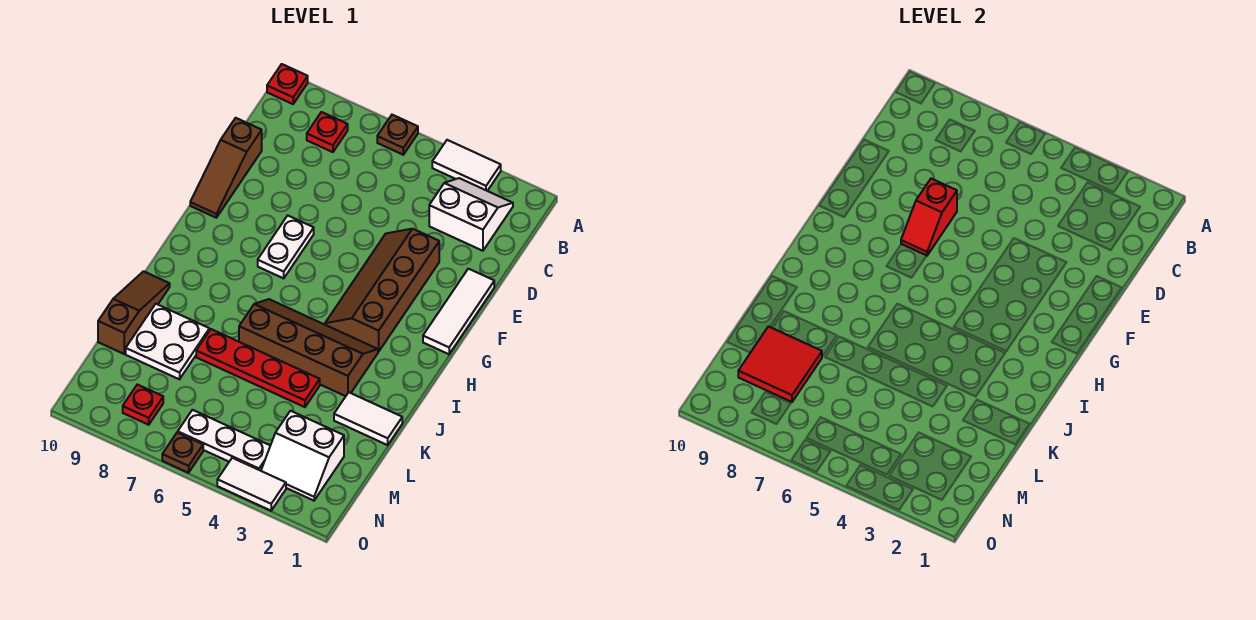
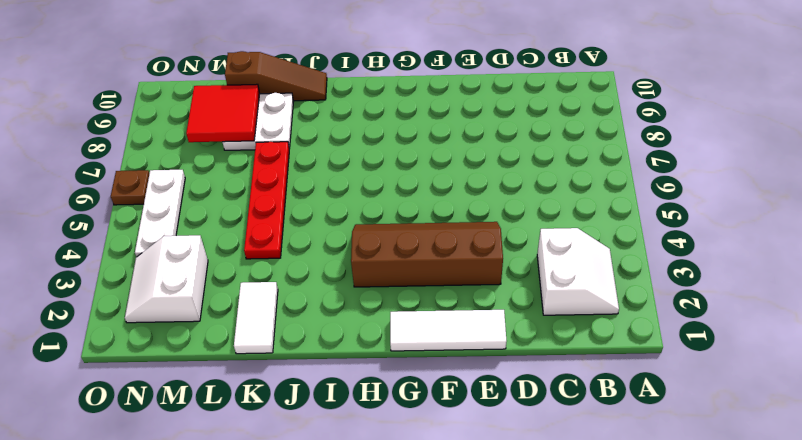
none -> white tile A3:A4 level 1
none -> brown plate A6 level 1
none -> red plate A10 level 1

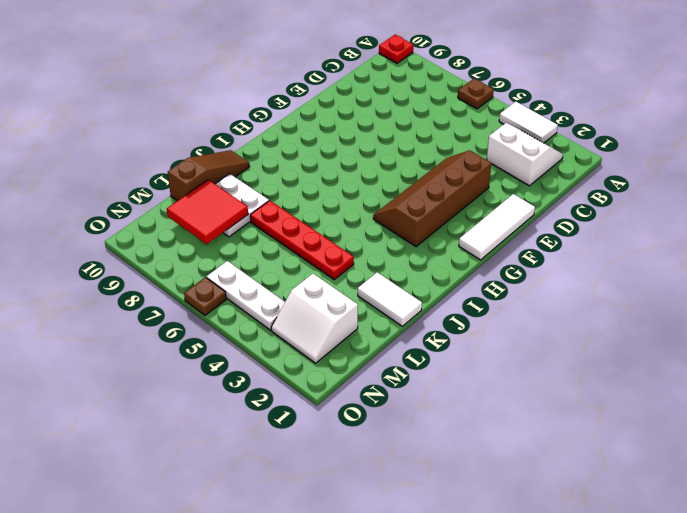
none -> red plate B8 level 1
none -> brown slope D10:F10 level 1 top D
none -> white plate F7:G7 level 1

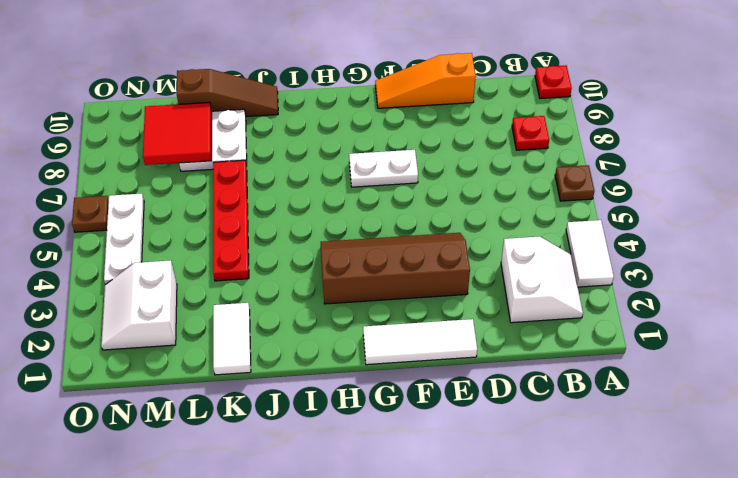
orange slope D10:F10 level 1 top D -> brown slope D10:F10 level 1 top D
none -> brown slope I3:J6 level 1 top J
none -> red plate N8 level 1
none -> white tile O3:O4 level 1

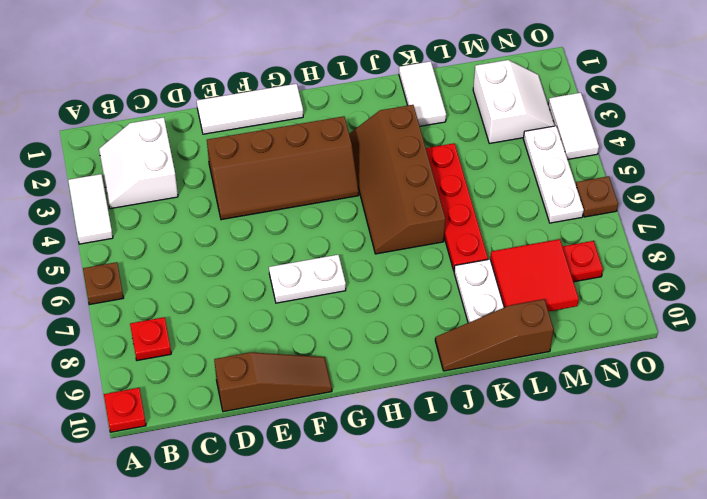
none -> red slope E7:F7 level 2 top E

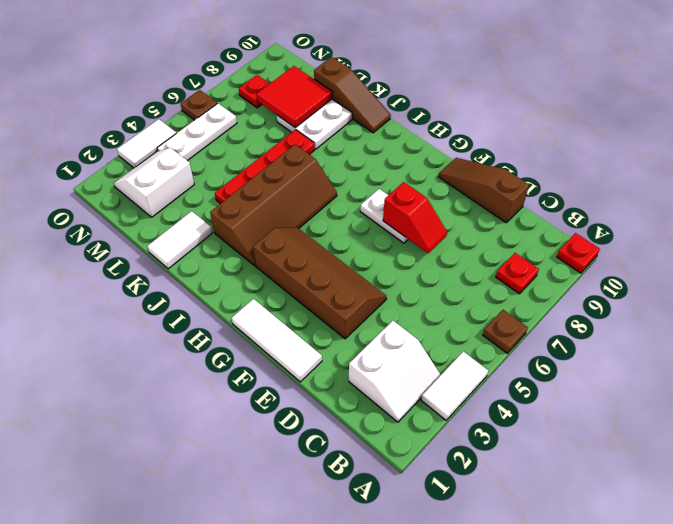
red slope E7:F7 level 2 top F -> red slope E7:F7 level 2 top E

